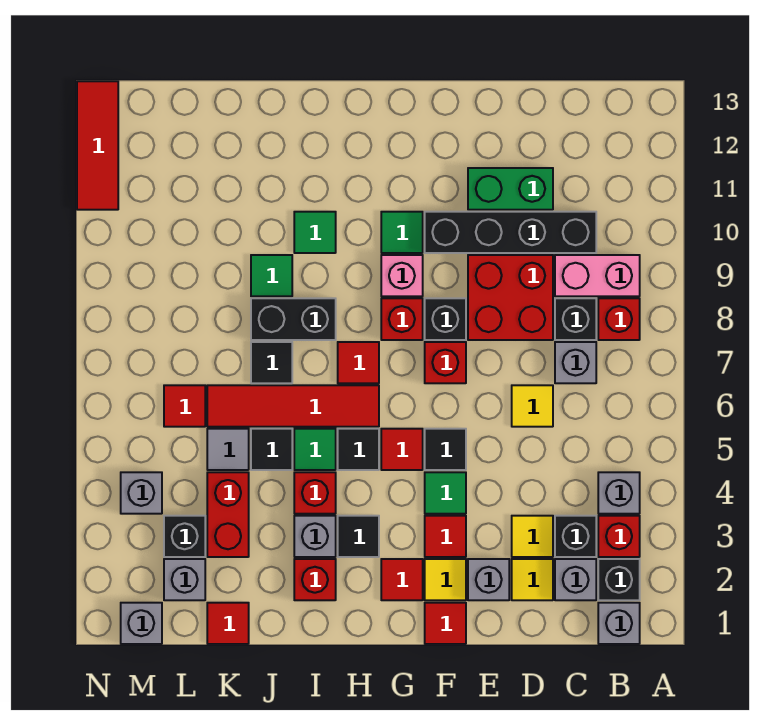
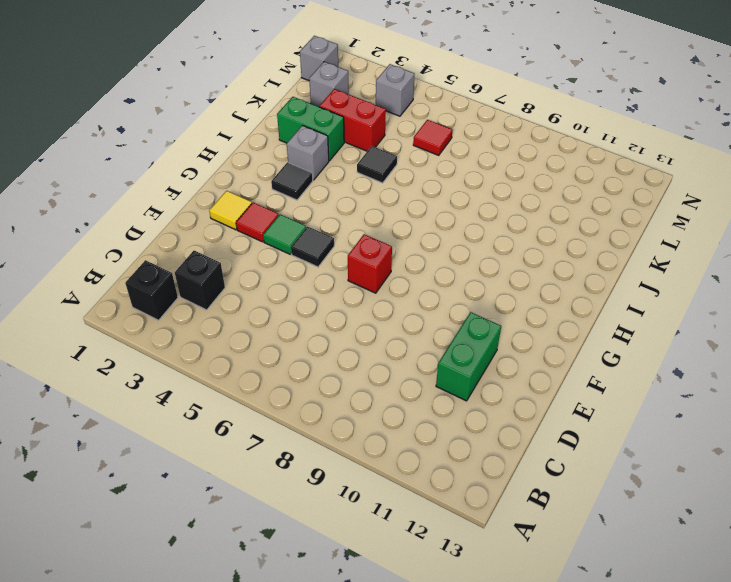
green brick J2:J3 level 1 -> none
none -> grey brick B1 level 1
none -> red brick B3 level 1
none -> grey brick B4 level 1
none -> red brick B8 level 1

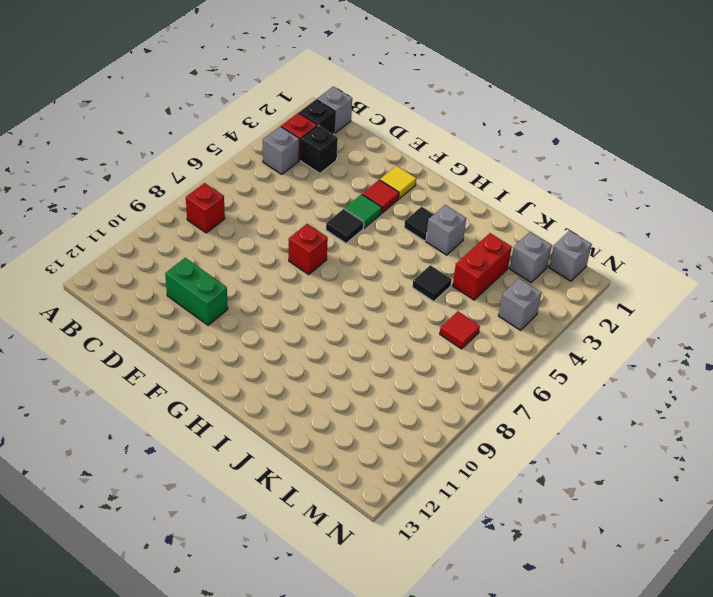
none -> pink brick B9:C9 level 1
none -> grey brick C2 level 1
none -> grey brick C7 level 1
none -> black brick C8 level 1

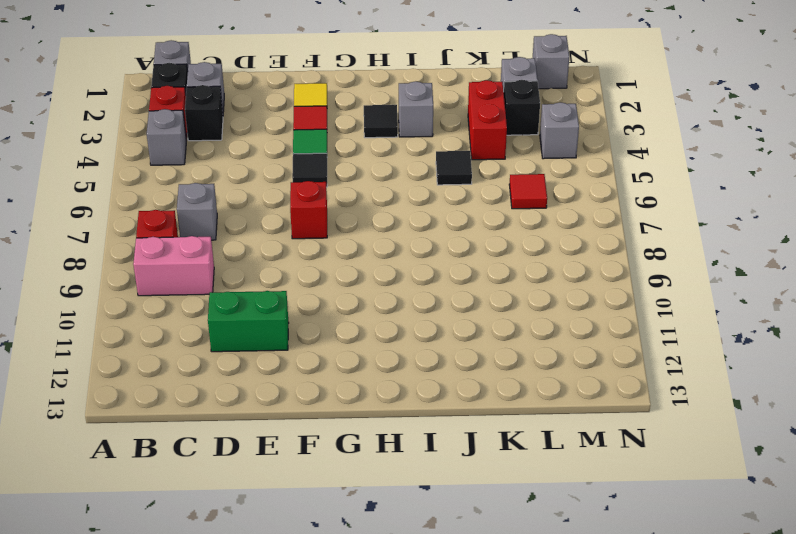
none -> black brick C8 level 1
none -> black brick C10:F10 level 1
none -> yellow tile D2 level 1
none -> yellow tile D3 level 1

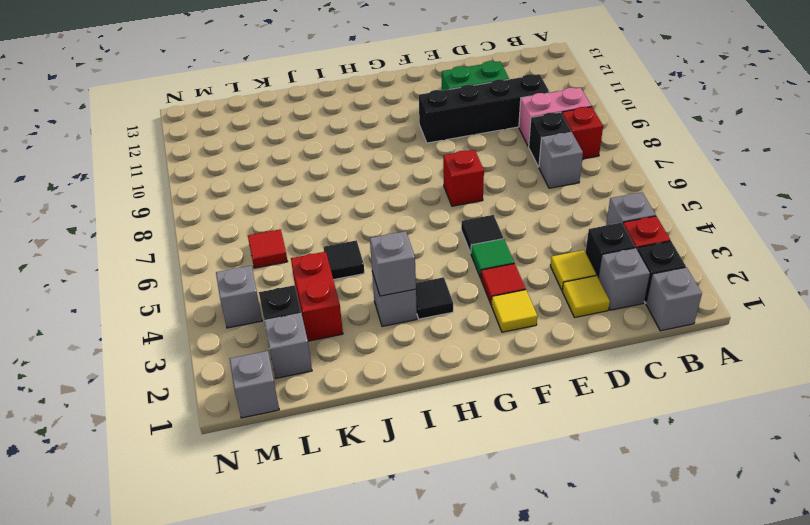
grey brick I3 level 2 -> grey brick E2 level 1
none -> yellow tile D6 level 1
none -> red brick D8:E9 level 1
none -> red tile F1 level 1
none -> black brick F8 level 1

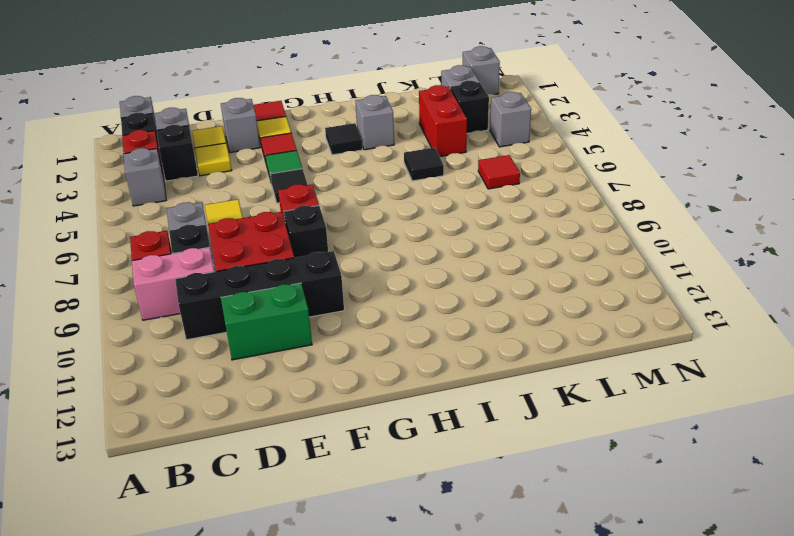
none -> red tile G2 level 1
none -> red tile G5 level 1
none -> red brick G8 level 1
none -> pink brick G9 level 1

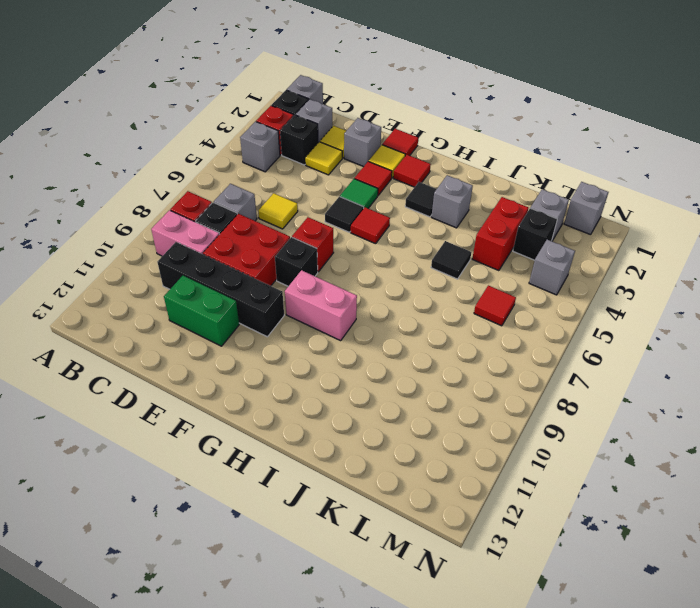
pink brick G9:H9 level 1 -> pink brick G9 level 1
none -> red brick G8 level 1
none -> green tile G10 level 1
none -> black tile H5 level 1
none -> red tile H6:K6 level 1

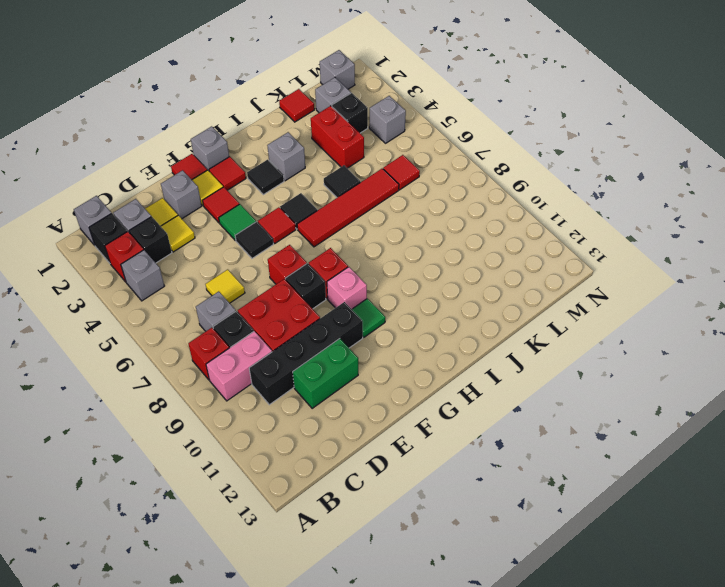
grey brick G1 level 1 -> none
none -> red tile H7 level 1
none -> red brick I2 level 1
none -> red brick I4 level 1
none -> green tile I5 level 1

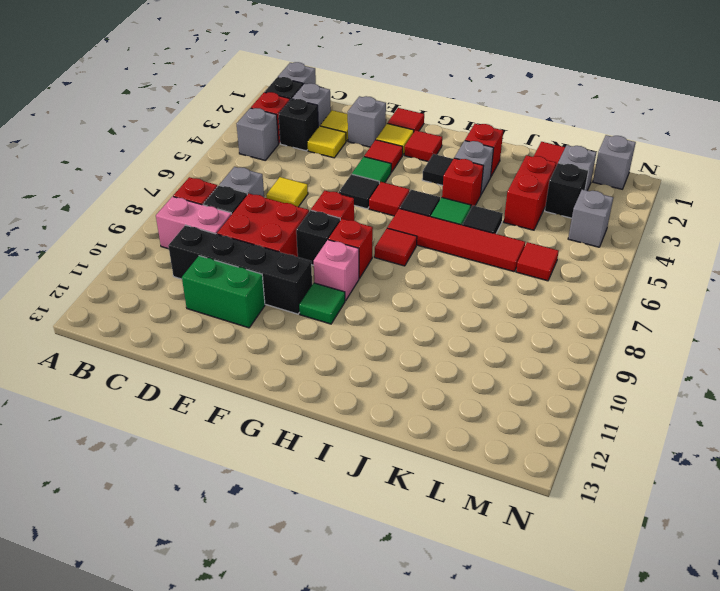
none -> black brick I8:J8 level 1
none -> green tile I10 level 1
none -> black tile J7 level 1
none -> green tile J9 level 1

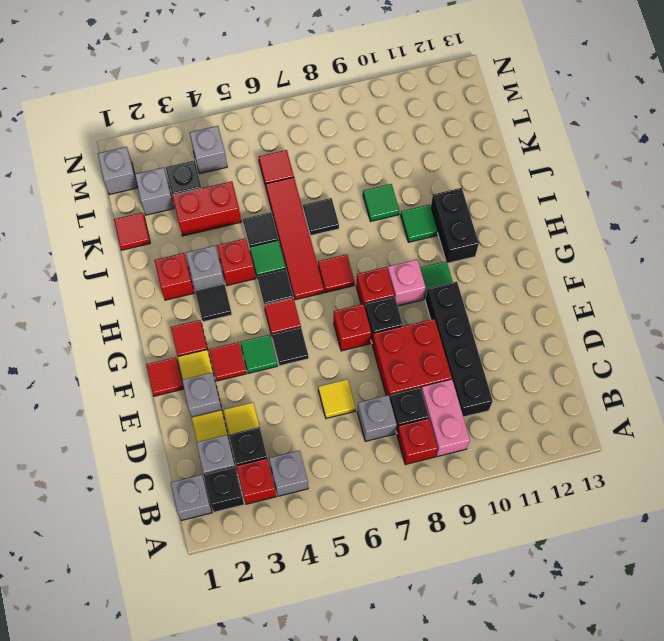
black brick H11:I11 level 1 -> black brick I8:J8 level 1
none -> green brick D11:E11 level 1
none -> grey tile K5 level 1
none -> red tile N11:N13 level 1

